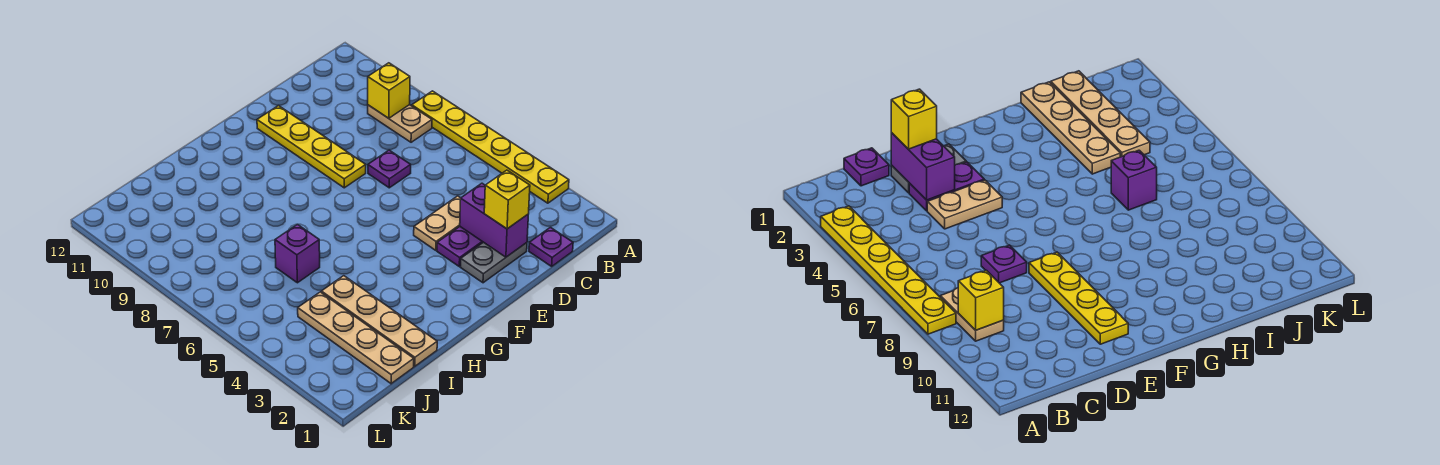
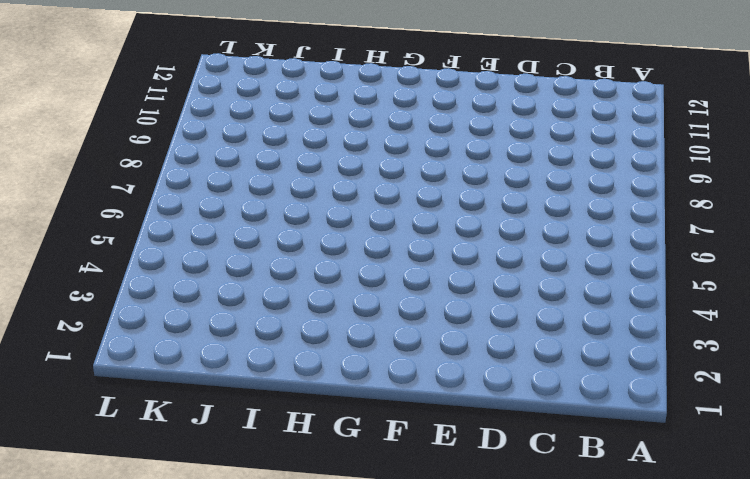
none -> yellow plate A3:A8 level 1
none -> tan plate B8:B9 level 1
none -> purple plate C1 level 1

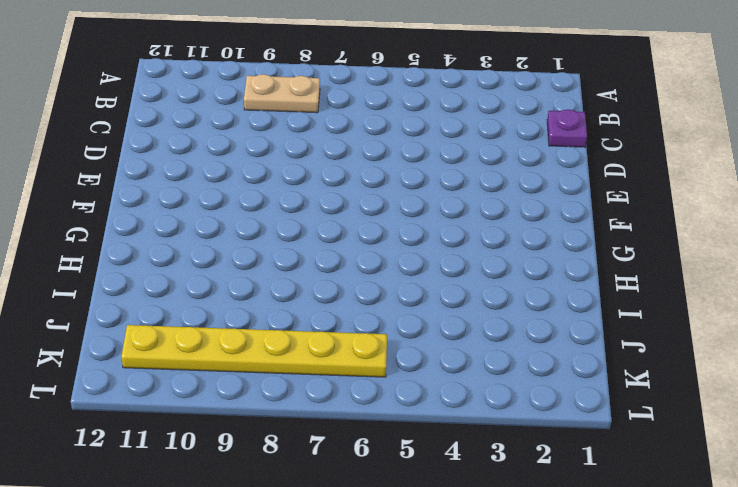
yellow plate K6:K11 level 1 -> yellow plate A3:A8 level 1
none -> grey plate D2:E2 level 1
none -> purple plate D3:E3 level 1
none -> tan plate D4:E4 level 1

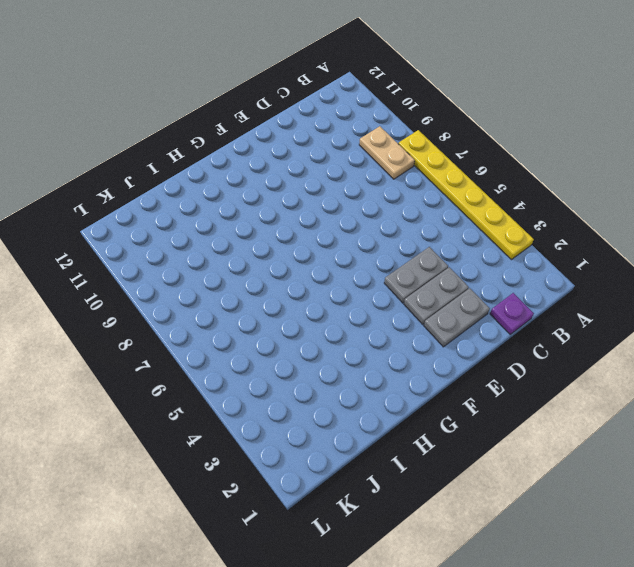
grey plate D3:E3 level 1 -> purple plate D3:E3 level 1
grey plate D4:E4 level 1 -> tan plate D4:E4 level 1
none -> purple plate D7 level 1
none -> yellow plate E8:E11 level 1
none -> tan plate I1:I4 level 1

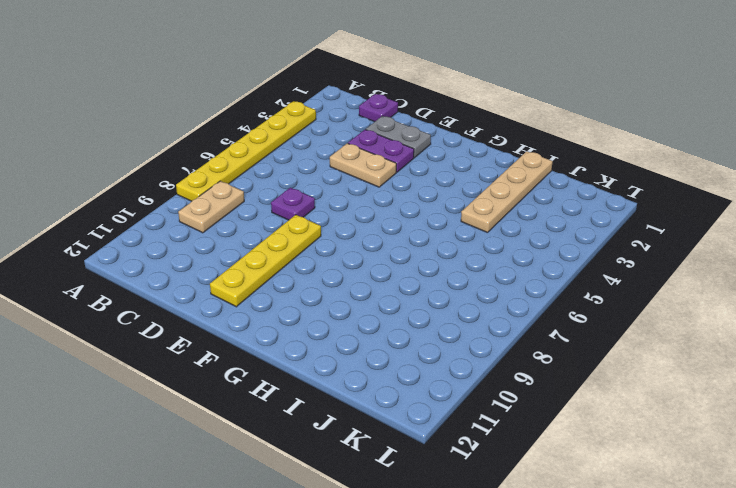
none -> purple brick I6 level 1
none -> tan plate J1:J4 level 1
none -> yellow brick B9 level 2

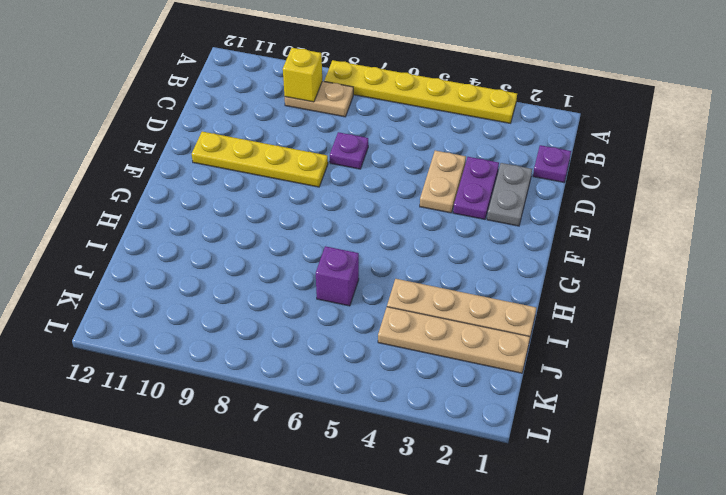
none -> purple brick D2:D3 level 2
none -> yellow brick D2 level 3

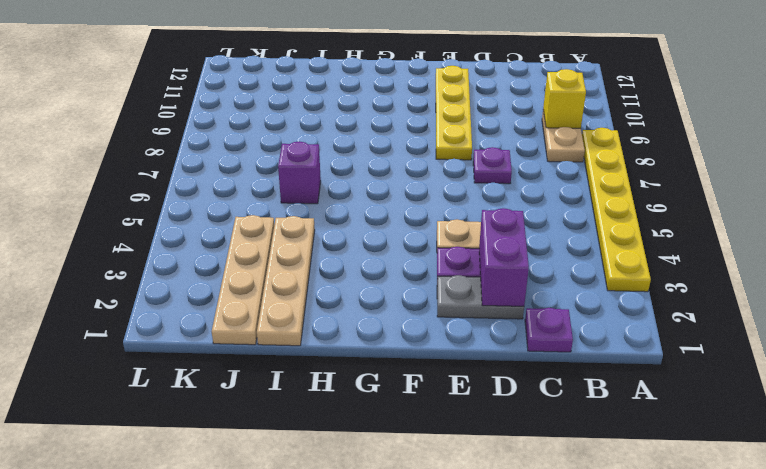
none -> yellow brick D2 level 3

